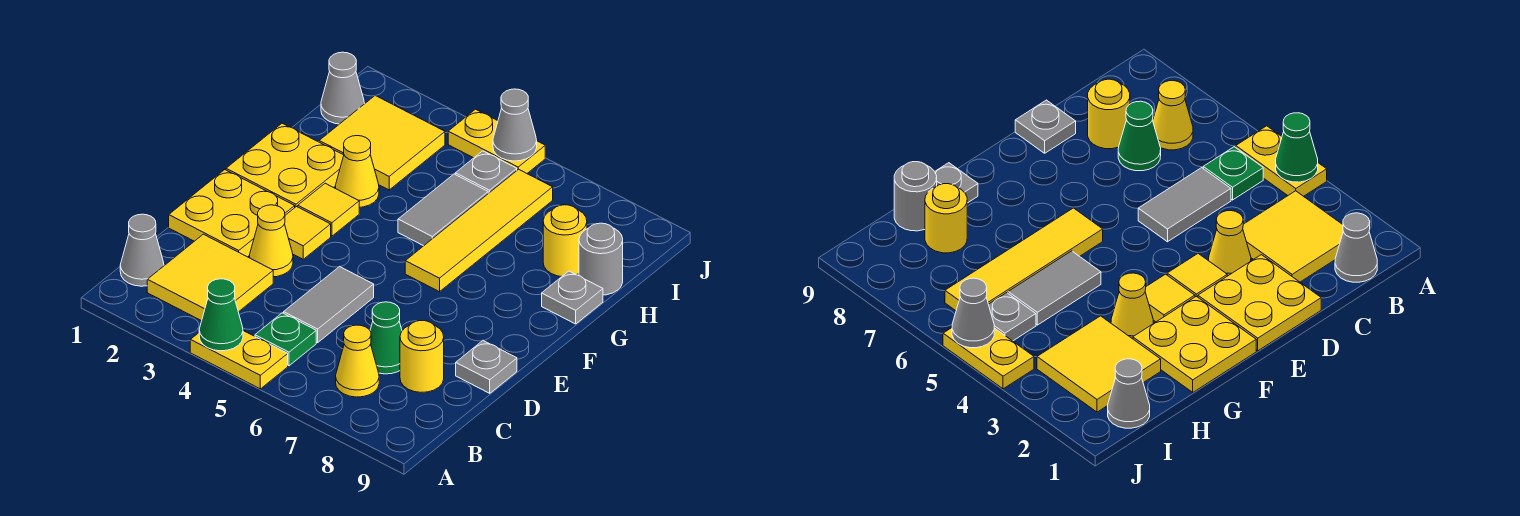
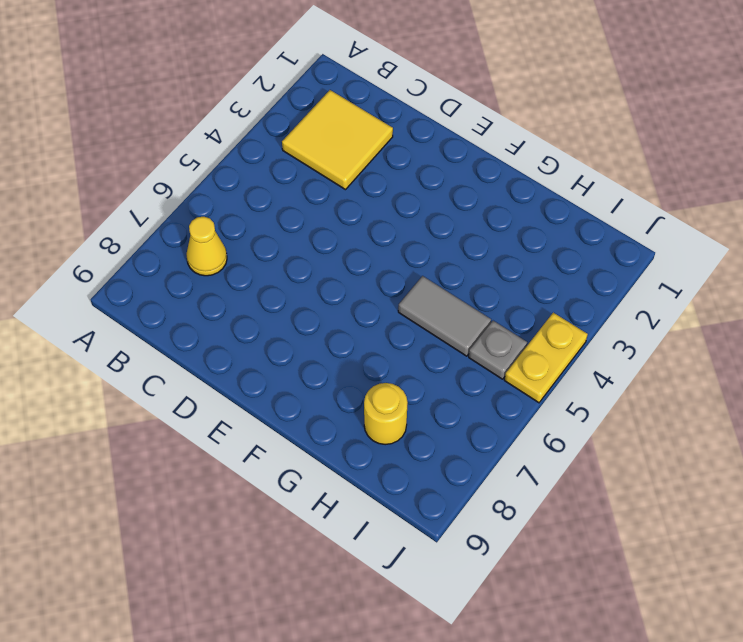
none -> yellow plate A4:A5 level 1
none -> grey cone B1 level 1
none -> green plate B5 level 1

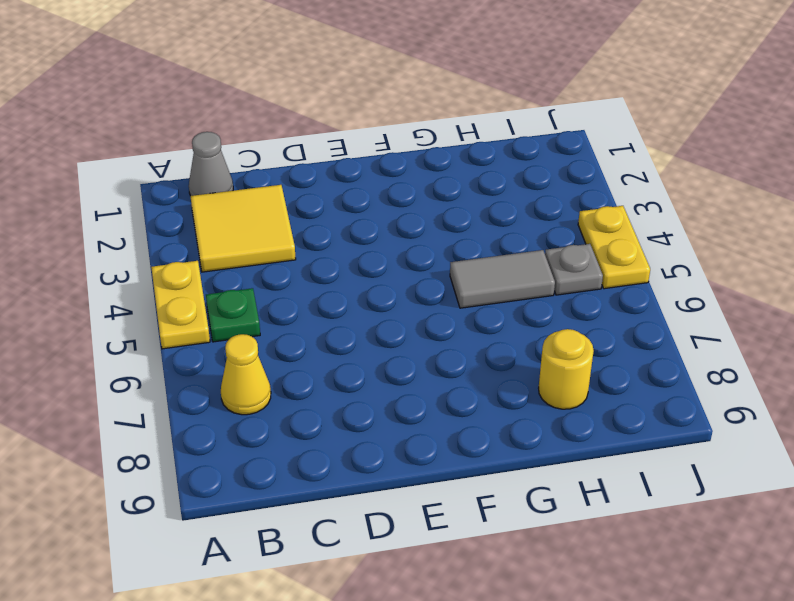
none -> grey tile C5:D5 level 1
none -> green cone C7 level 1
none -> yellow round brick C8 level 1

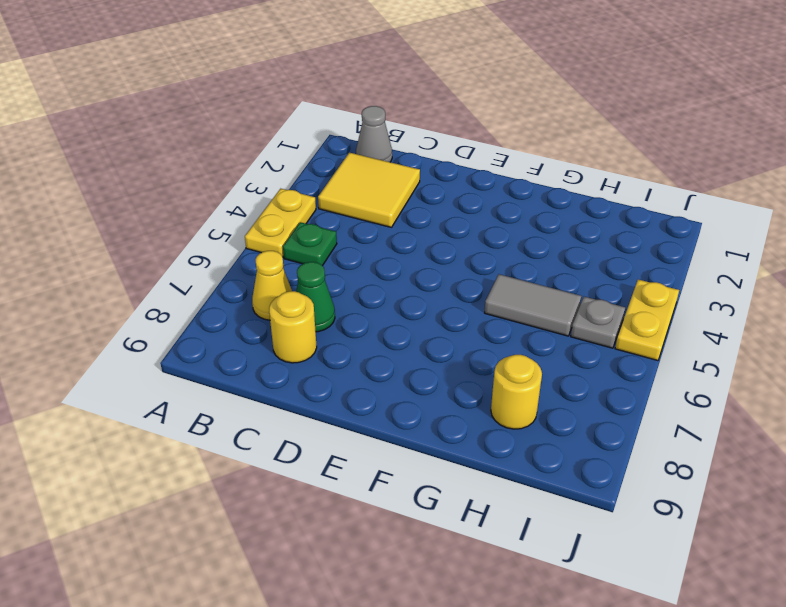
none -> grey tile C5:D5 level 1
none -> yellow plate D1:E2 level 1
none -> yellow cone D3 level 1

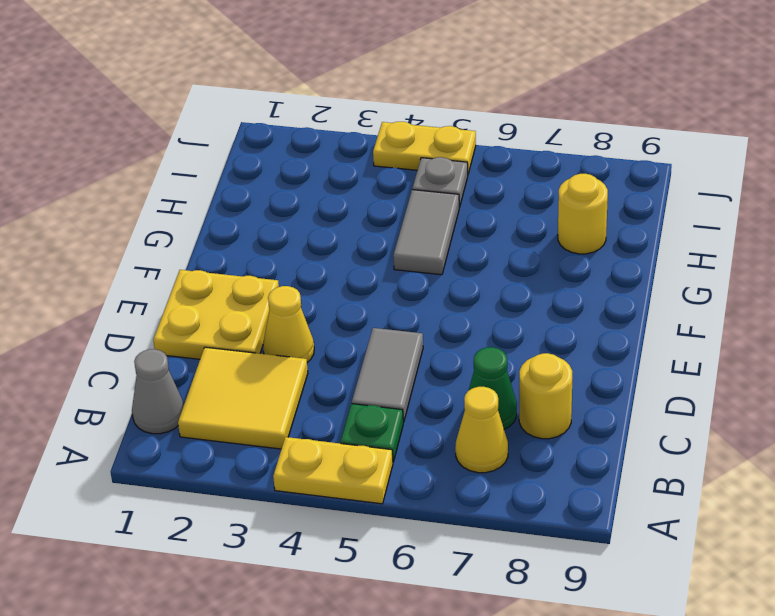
none -> grey plate D9 level 1
none -> yellow tile E3 level 1
none -> yellow plate F1:G2 level 1

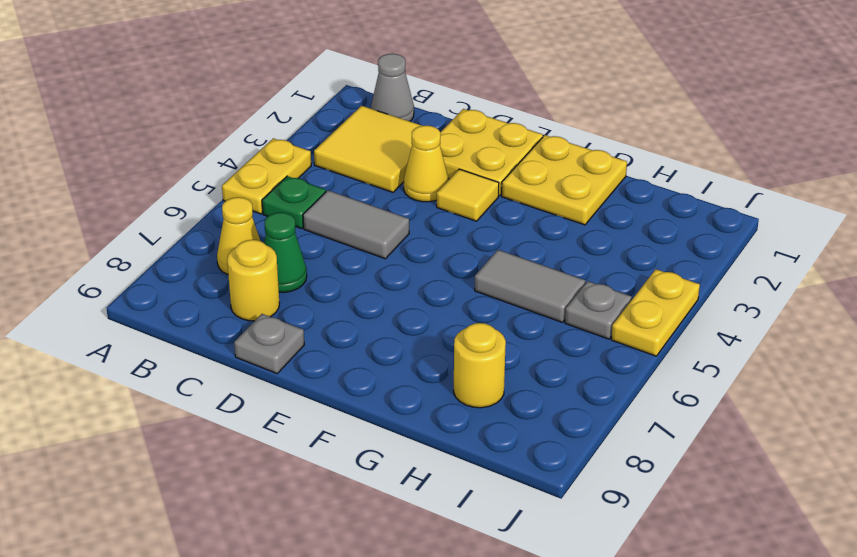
none -> yellow tile F3 level 1
none -> yellow tile F6:I6 level 1
none -> yellow cone G3 level 1

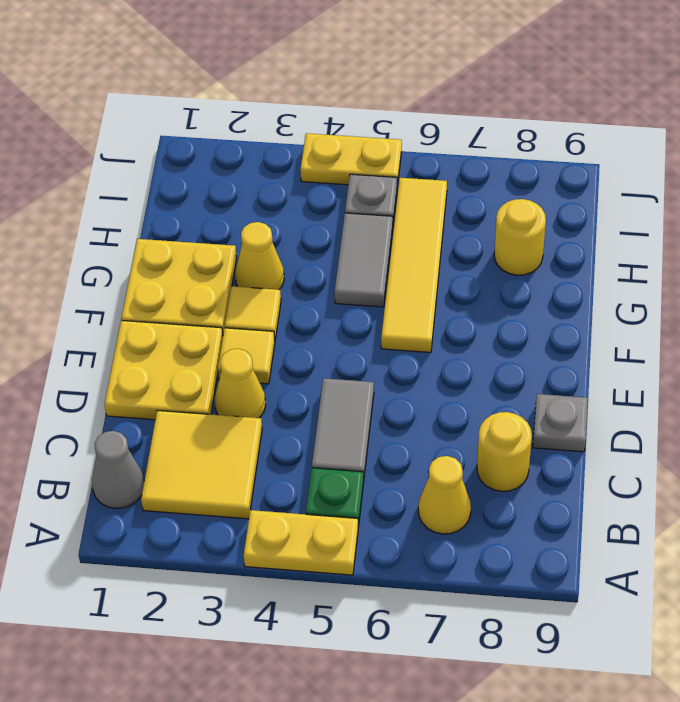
none -> green cone C7 level 1
none -> grey plate G9 level 1
none -> yellow tile H2:I3 level 1

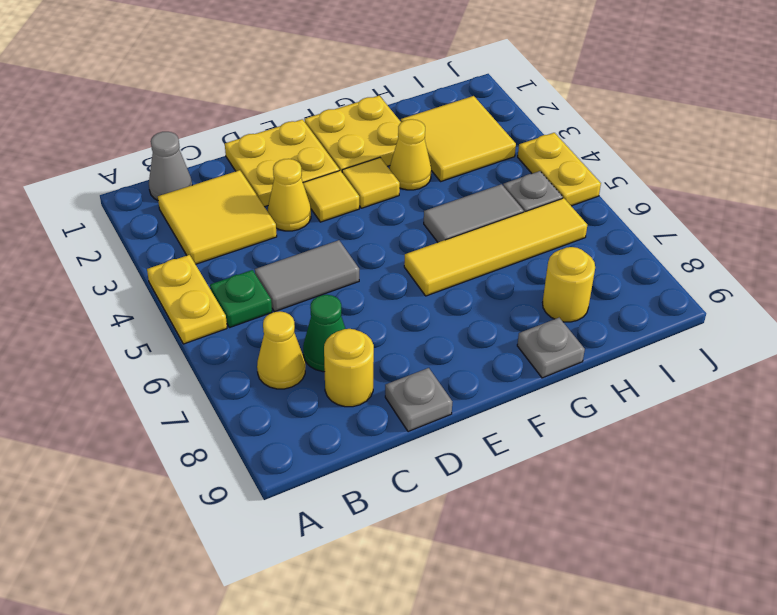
none -> grey round brick H9 level 1
none -> grey cone I1 level 1
none -> green cone A4 level 2

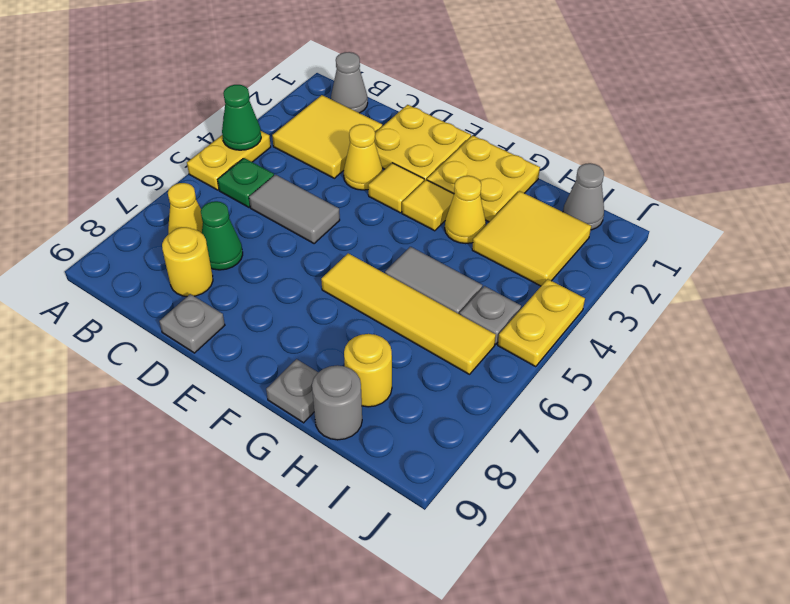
none -> grey cone J5 level 2

